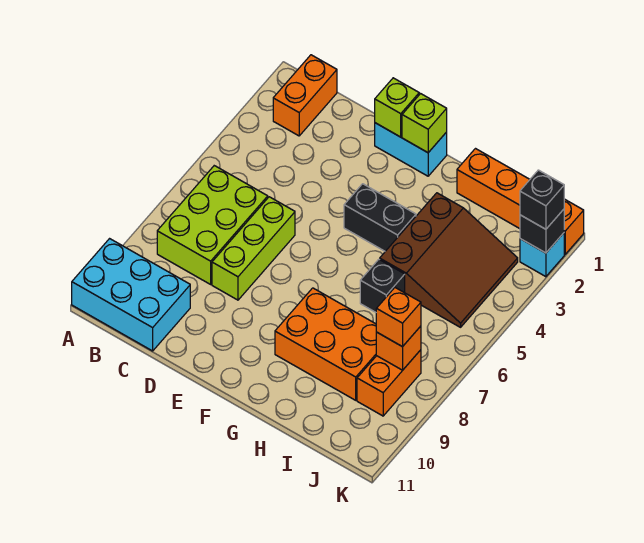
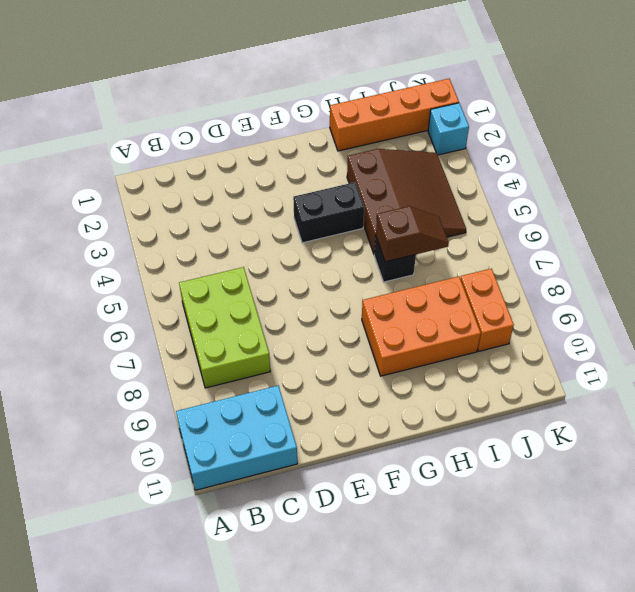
brown slope H6:I6 level 2 top H -> none
none -> orange brick B1:B2 level 1
none -> lime brick D6:D8 level 1
none -> cyan brick E1:F1 level 1

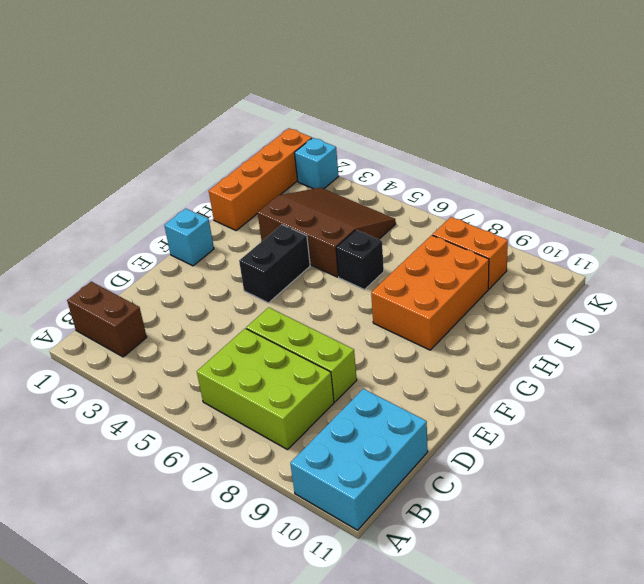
brown brick B1:B2 level 1 -> orange brick B1:B2 level 1
cyan brick F1 level 1 -> cyan brick E1:F1 level 1
none -> lime brick E1 level 2
none -> lime brick F1 level 2
none -> orange brick J8 level 2

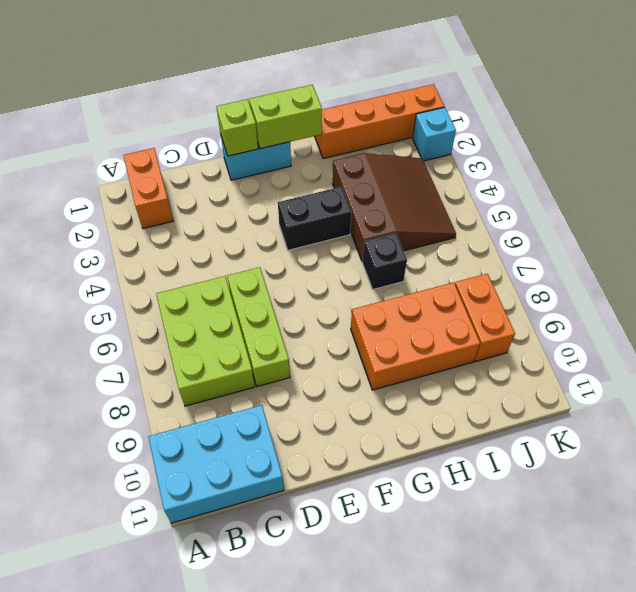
lime brick F1:G1 level 2 -> lime brick F1 level 2
none -> orange brick J8 level 2
none -> black brick K2 level 2
none -> orange brick J8 level 3

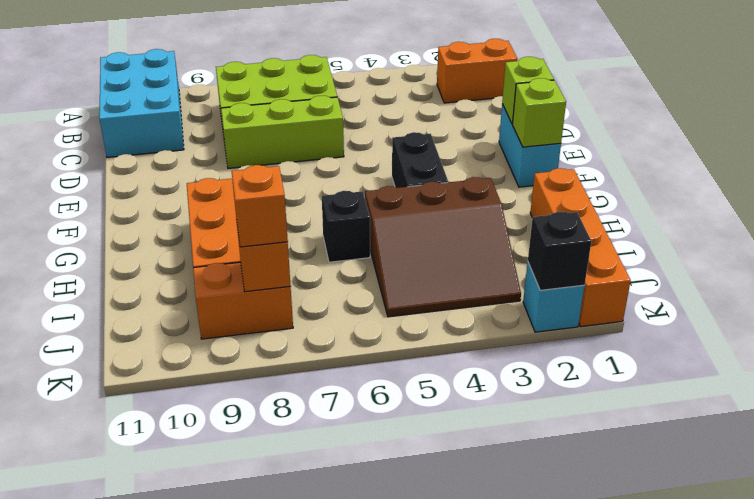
none -> black brick K2 level 3

